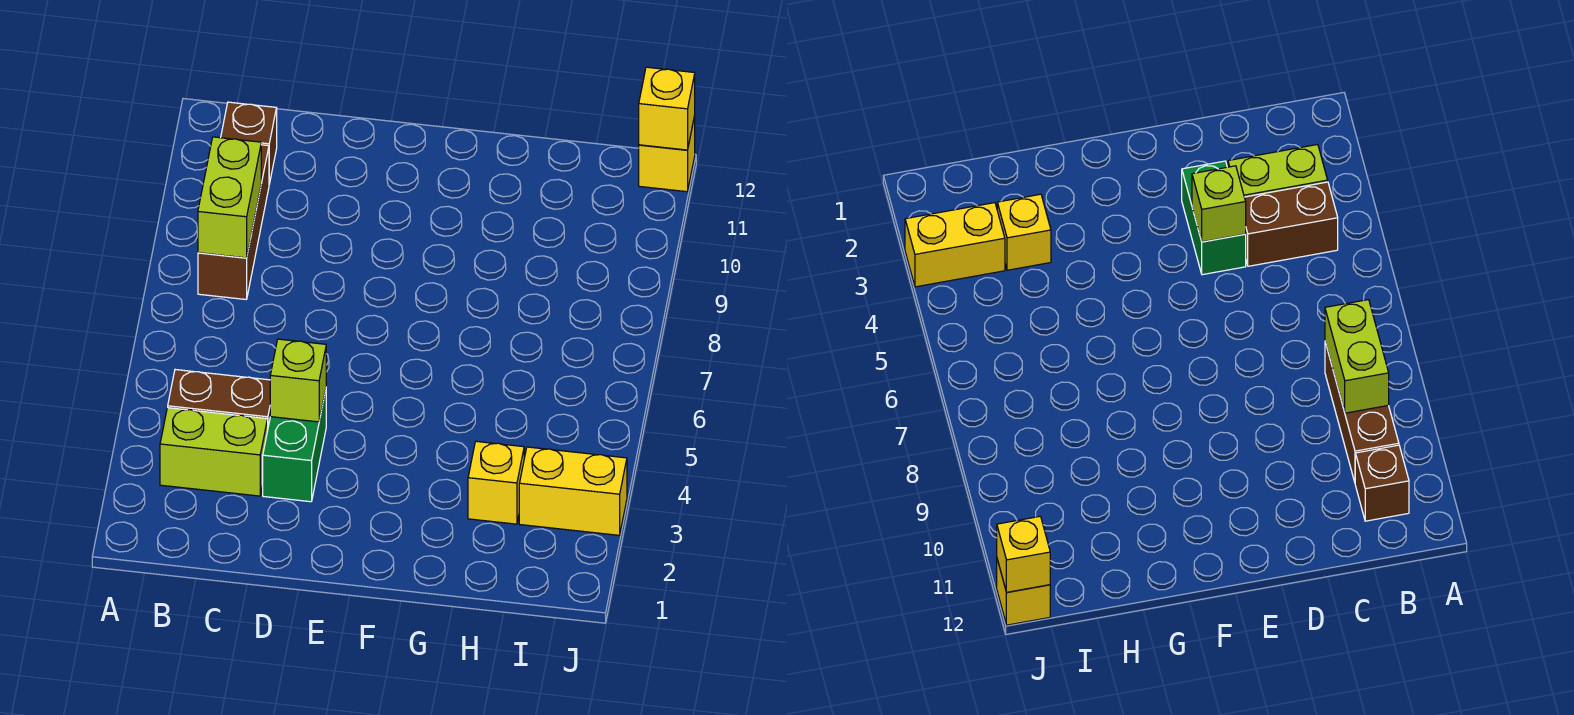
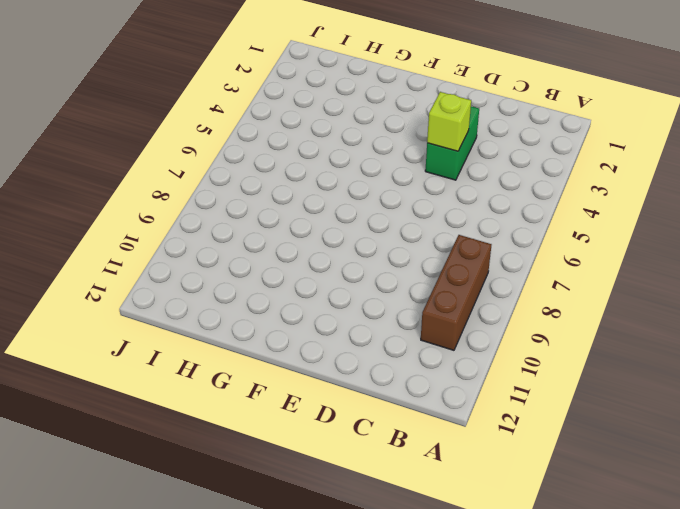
none -> lime brick B3:C3 level 1
none -> brown brick B4:C4 level 1

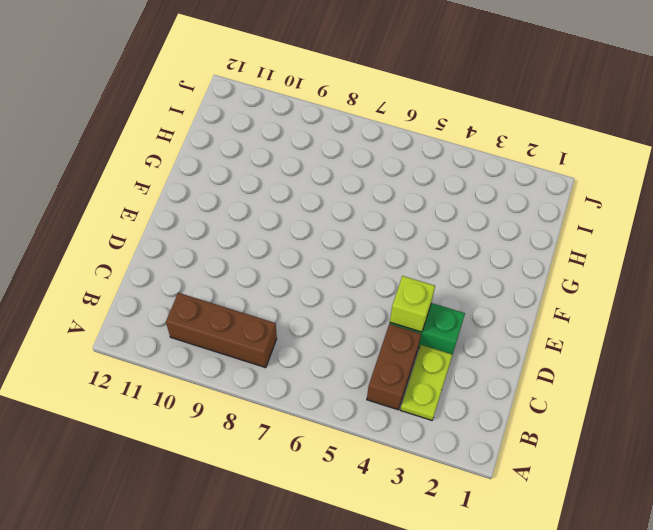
lime plate B3:C3 level 1 -> lime brick B3:C3 level 1
none -> brown brick B11 level 1
none -> yellow brick H3 level 1

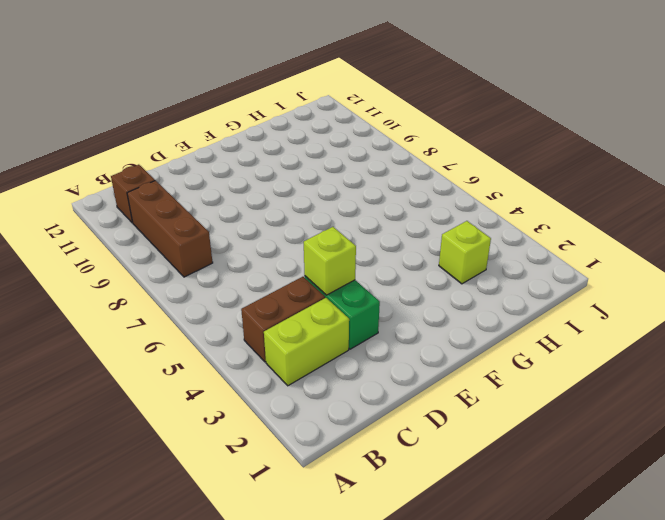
lime brick H3 level 1 -> yellow brick H3 level 1
none -> yellow brick I3:J3 level 1
none -> yellow brick J12 level 1

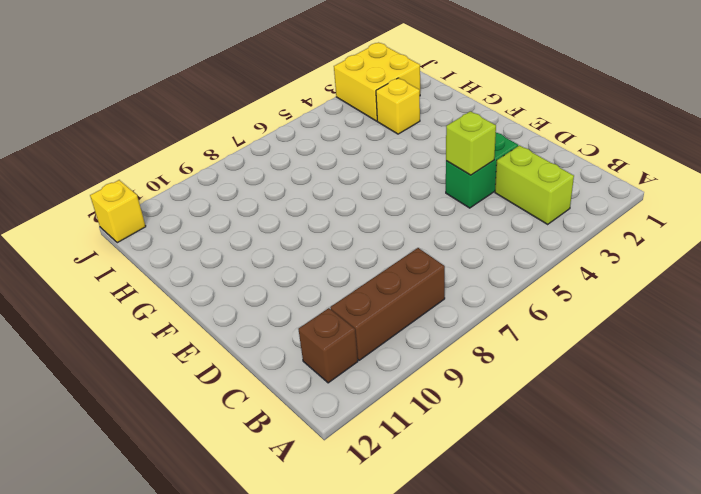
yellow brick I2:J3 level 1 -> yellow brick I3:J3 level 1
none -> brown brick B4:C4 level 1
none -> lime brick B8:B9 level 2

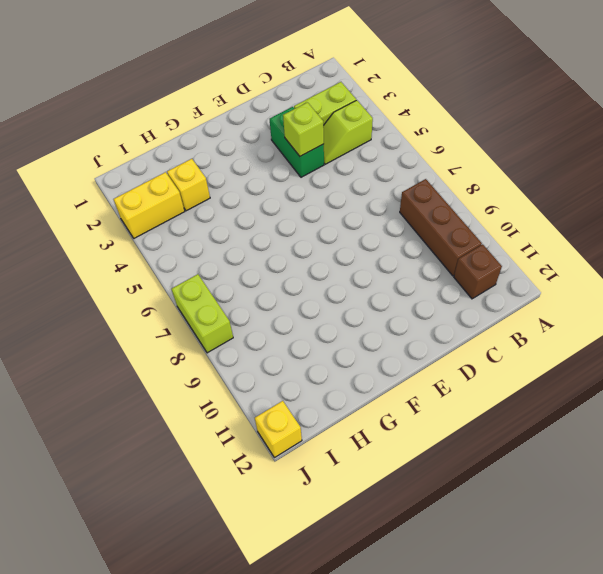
lime slope B4:C4 level 1 top B -> brown brick B4:C4 level 1
lime brick J7:J8 level 1 -> lime brick B8:B9 level 2
none -> yellow brick J12 level 2

